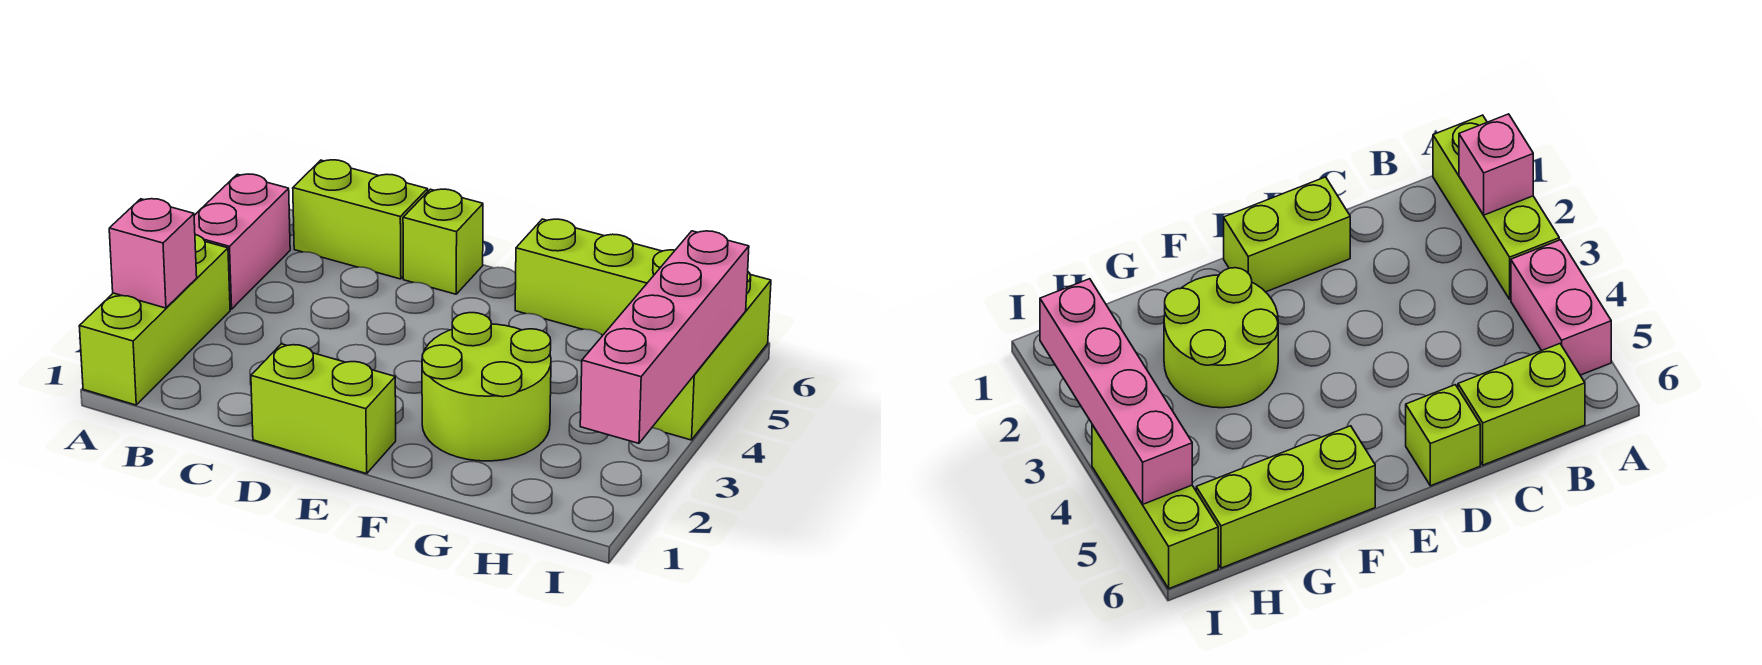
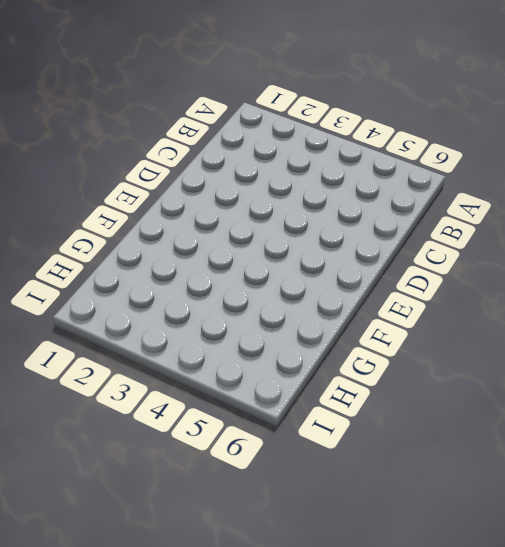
none -> lime brick A1:A3 level 1
none -> pink brick A4:A5 level 1

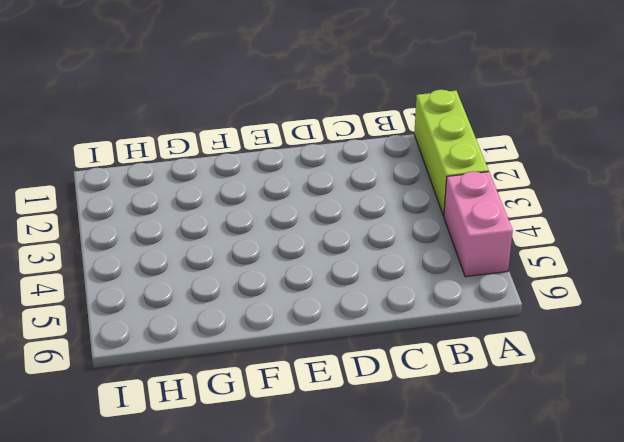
none -> lime brick B6:C6 level 1
none -> lime brick D1:E1 level 1

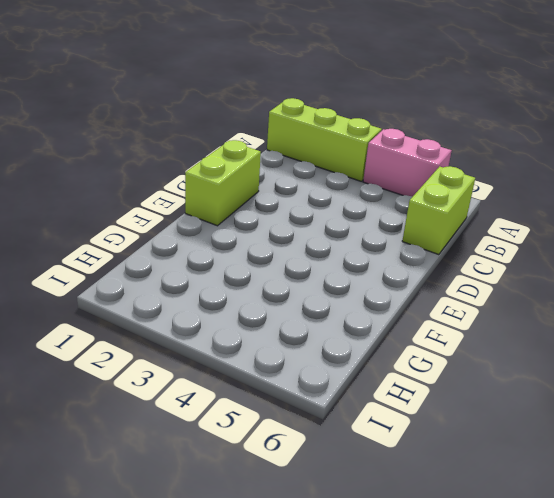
none -> lime brick D6 level 1
none -> lime round brick F2:G3 level 1

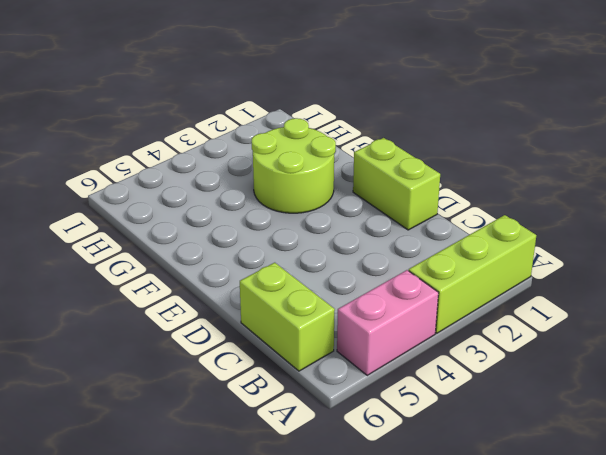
none -> lime brick D6 level 1
none -> lime brick F6:H6 level 1

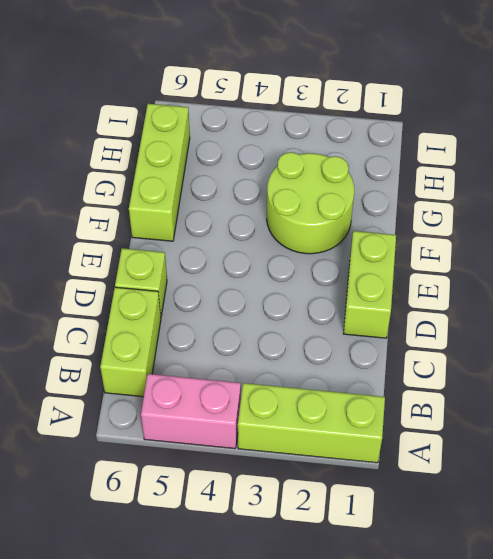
none -> lime brick I4:I6 level 1
none -> pink brick A2 level 2

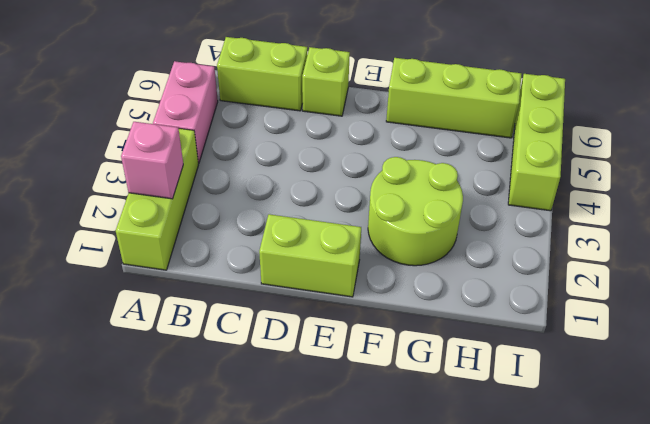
none -> pink brick I2:I5 level 2

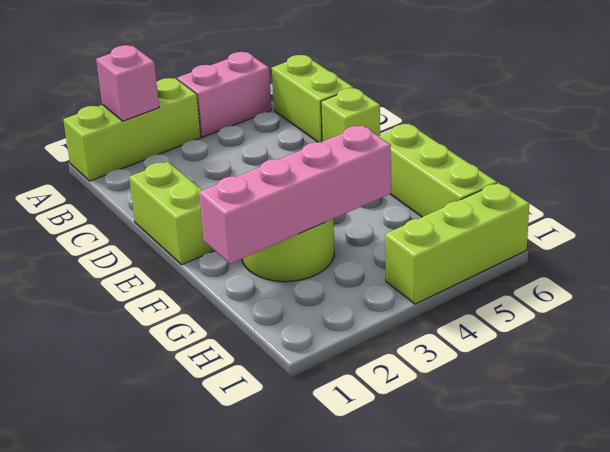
pink brick G1:G4 level 2 -> pink brick I2:I5 level 2

